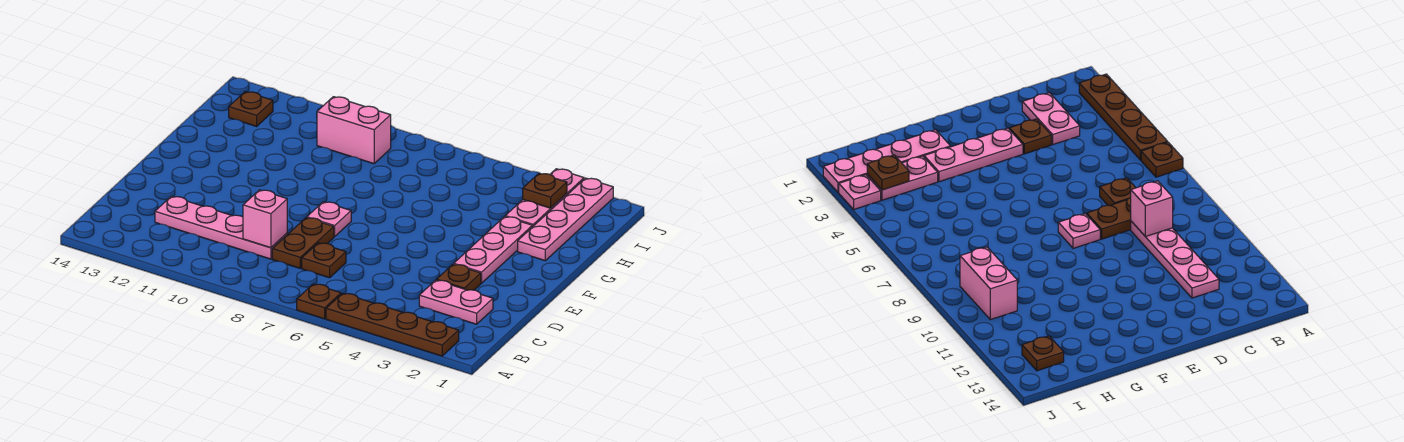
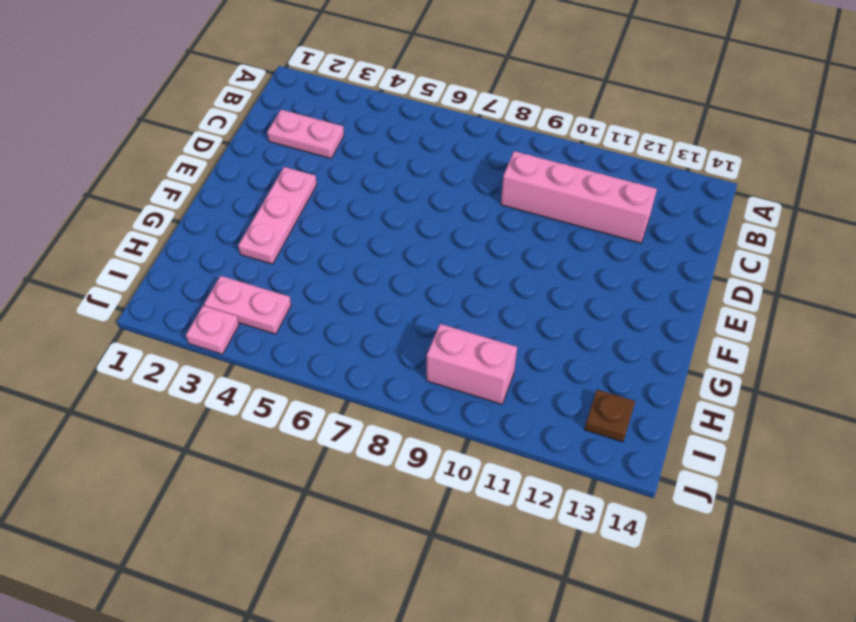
pink brick C9:C12 level 1 -> pink plate C9:C12 level 1
pink plate I3:I4 level 1 -> pink plate H3:I3 level 1
none -> brown plate A2:A5 level 1
none -> brown plate A6 level 1
none -> brown plate C7 level 1

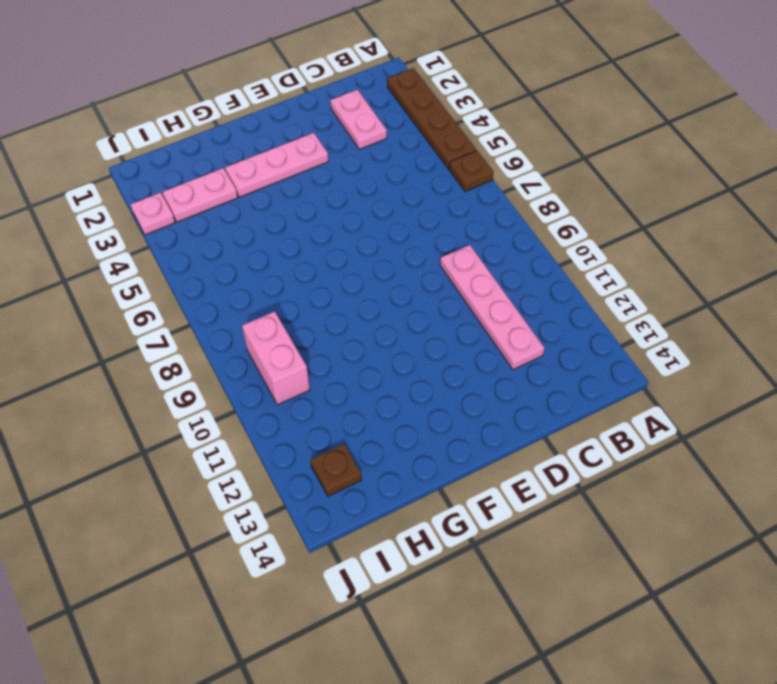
none -> brown plate C7 level 1
none -> brown plate C8:D8 level 1
none -> brown plate D3 level 1

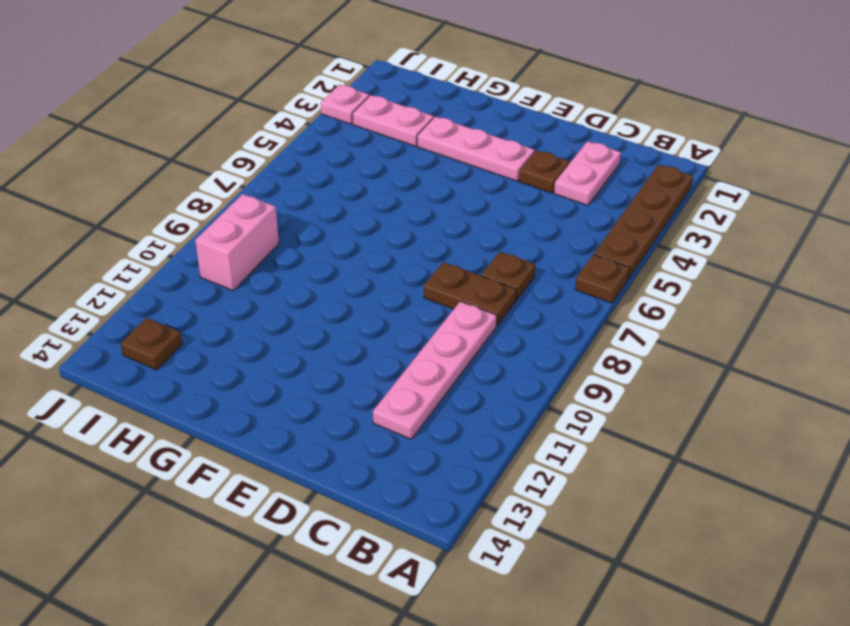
none -> pink plate E8 level 1
none -> pink plate G2:J2 level 1
none -> pink brick C9 level 2

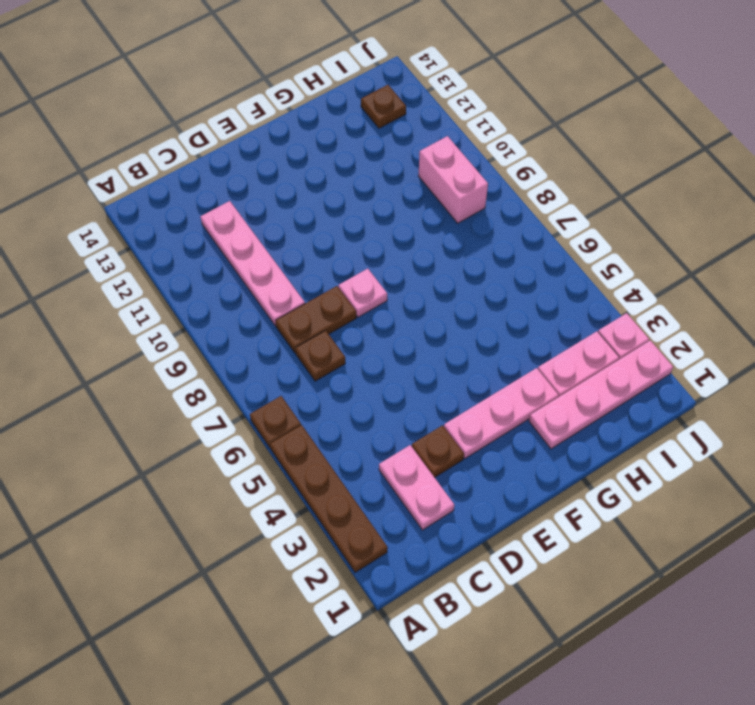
none -> pink brick C9 level 2
none -> brown plate I3 level 2

